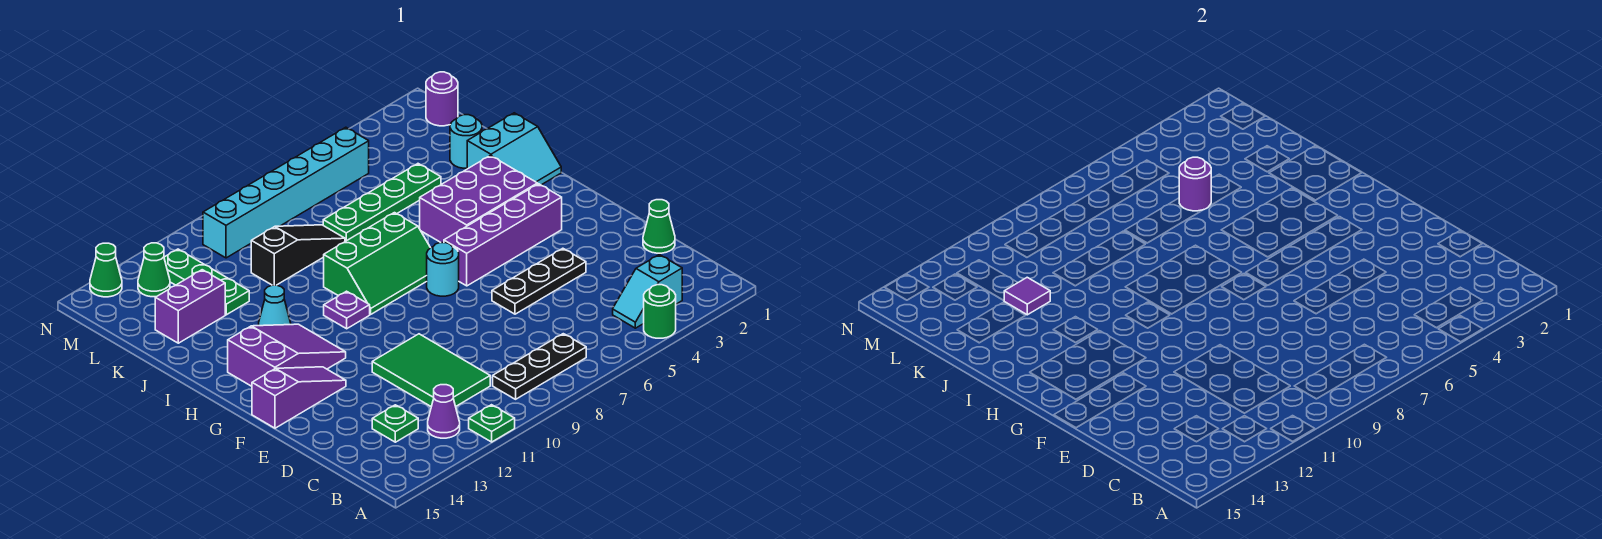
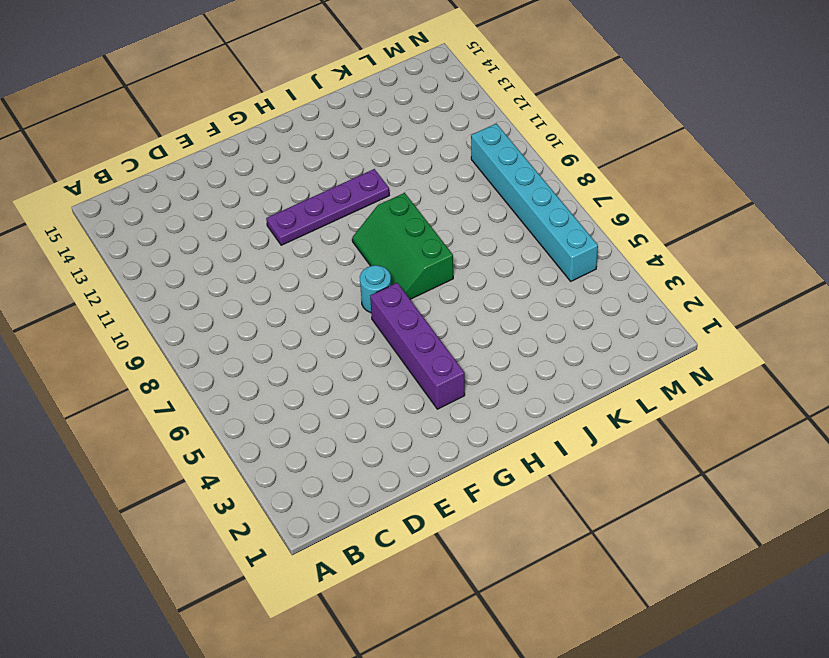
purple plate F11:I11 level 1 -> none
none -> green round brick A4 level 1
none -> green plate A11 level 1
none -> cyan slope B3:B4 level 1 top 3

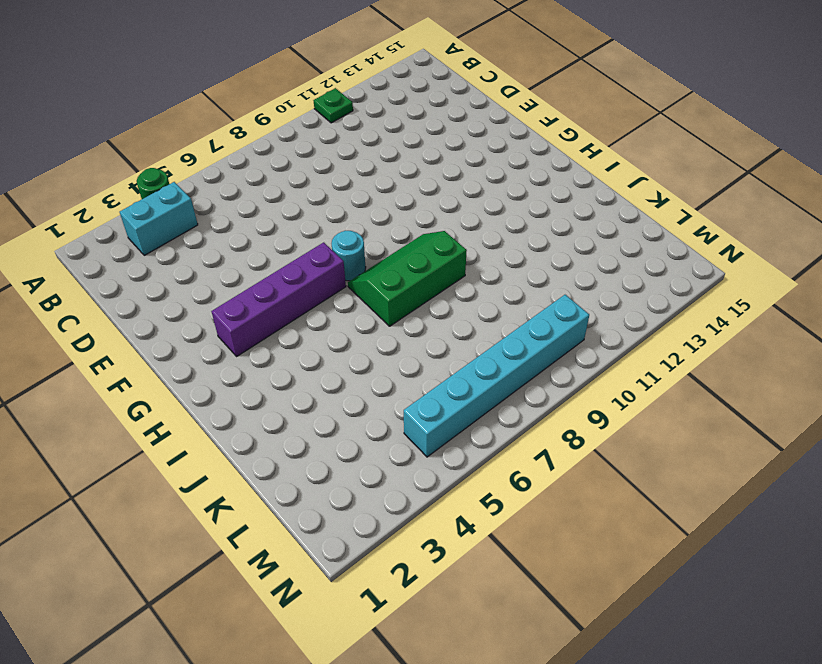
cyan brick B3:B4 level 1 -> cyan slope B3:B4 level 1 top 3
none -> black plate B7:B9 level 1
none -> purple cone B12 level 1
none -> green tile C10:E11 level 1

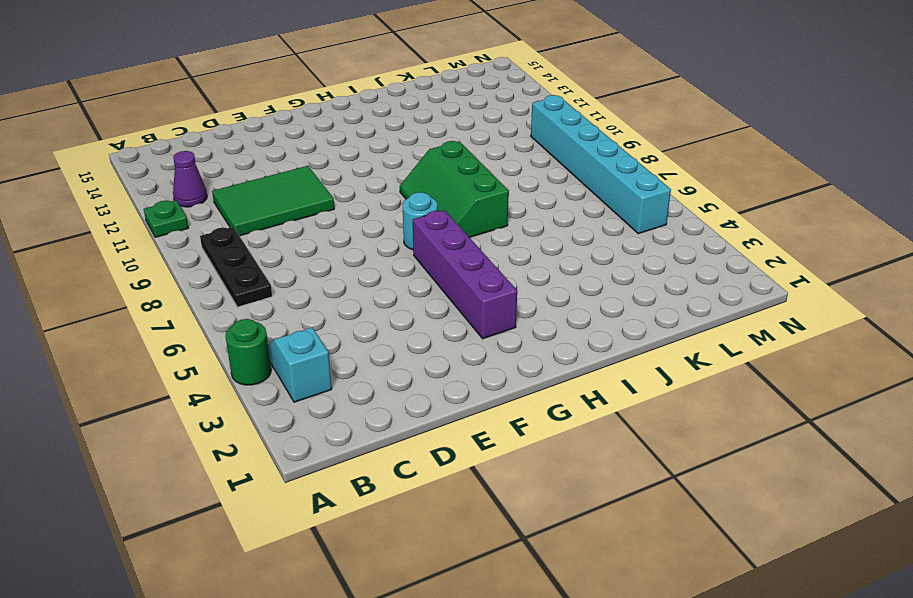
none -> green plate C13 level 1
none -> green cone D1 level 1
none -> black plate E4:E6 level 1

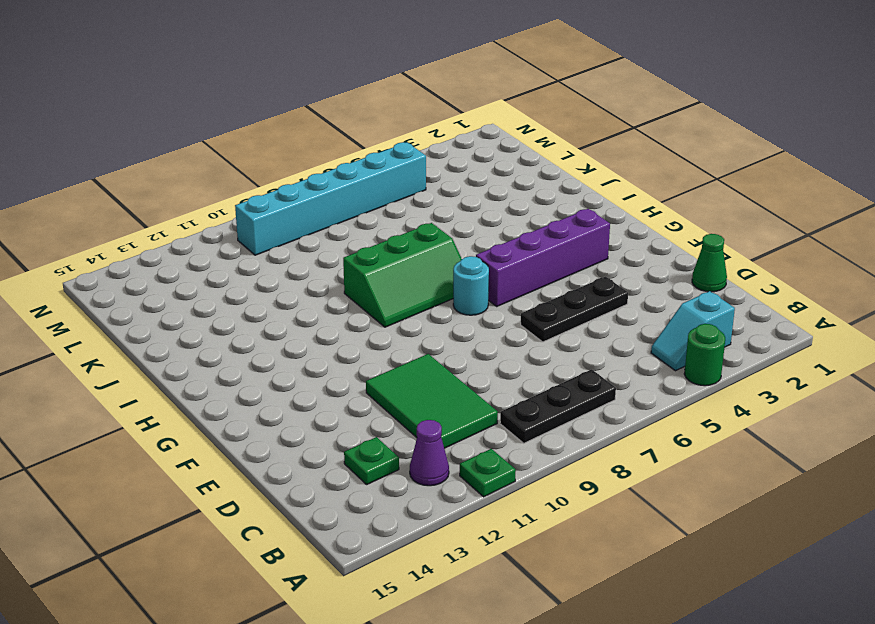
none -> purple slope F13:F15 level 1 top 15
none -> purple slope G12:H14 level 1 top 14
none -> purple brick H3:I5 level 1

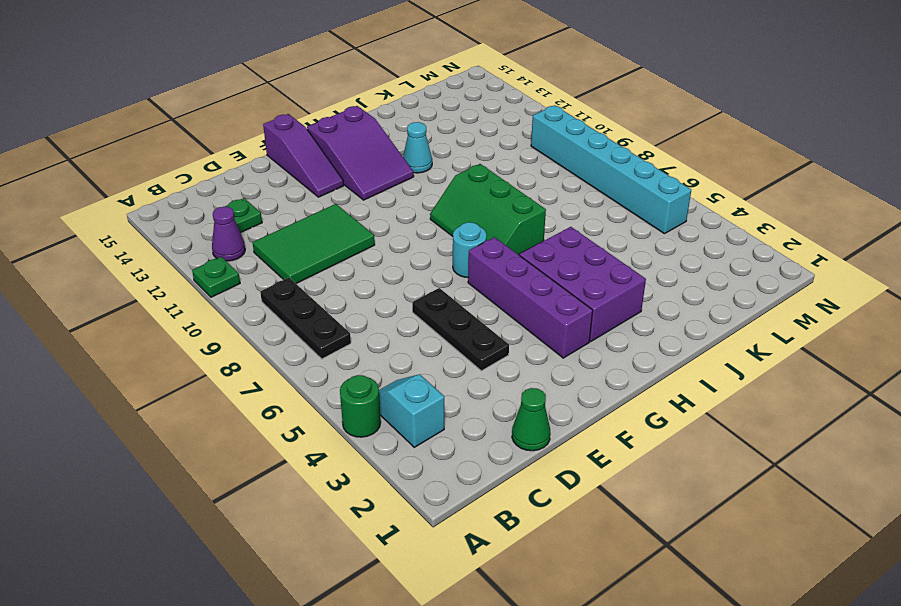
none -> purple plate H10 level 1
none -> cyan slope I1:J2 level 1 top J
none -> cyan round brick K2 level 1

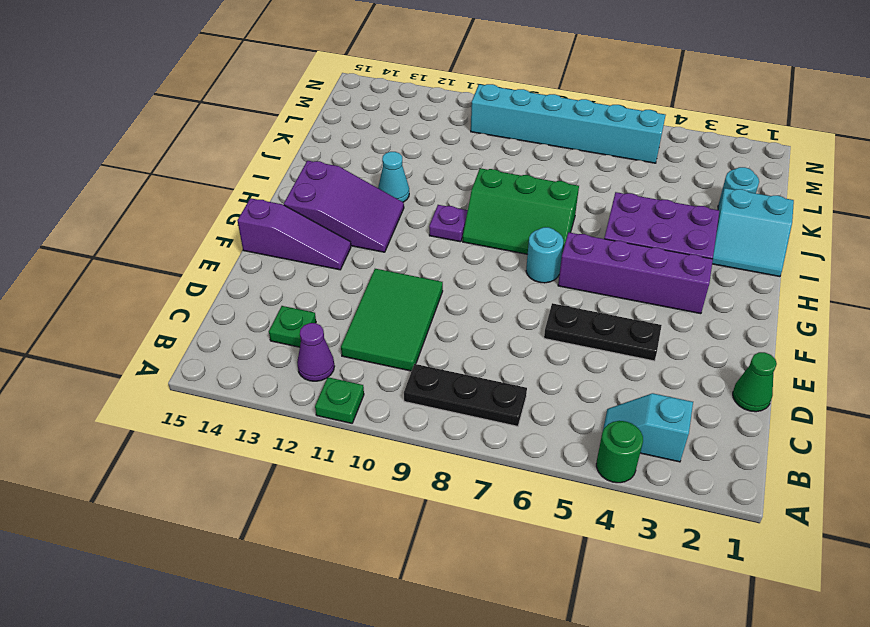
none -> green plate K4:K7 level 1
none -> black slope K8:K10 level 1 top 10
none -> green plate K12:M12 level 1

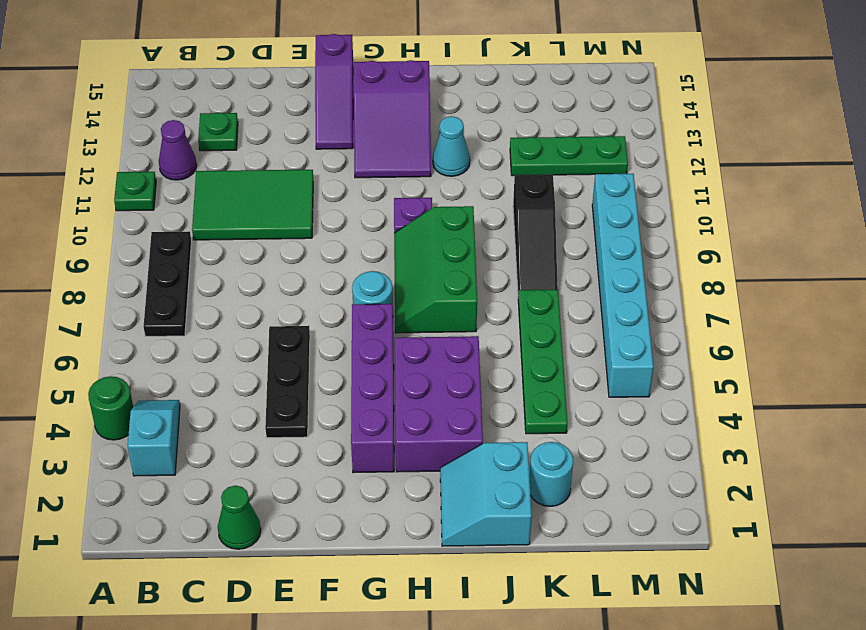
none -> purple brick K13:K14 level 1
none -> purple round brick M1 level 1
none -> green cone M13 level 1

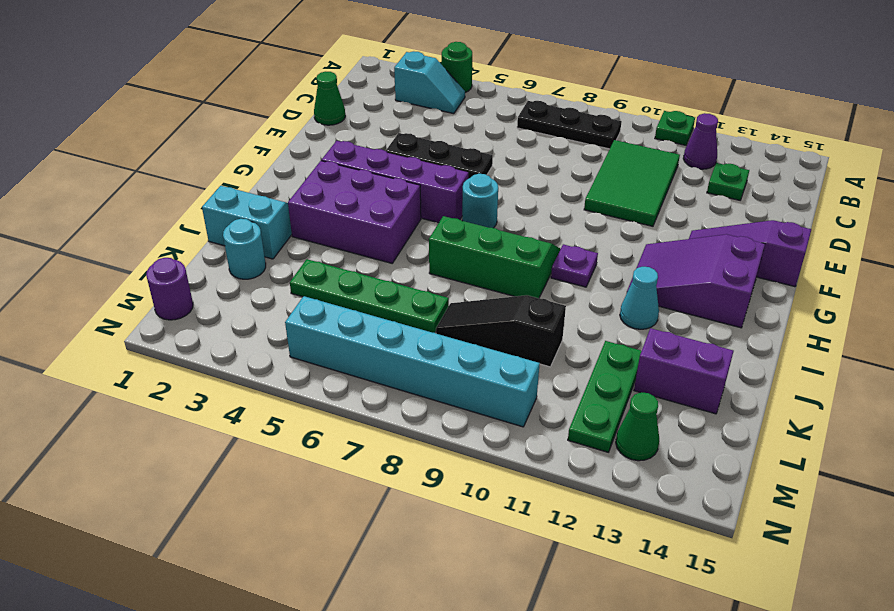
none -> green cone N14 level 1
none -> purple round brick K5 level 2
none -> purple tile K12 level 2

